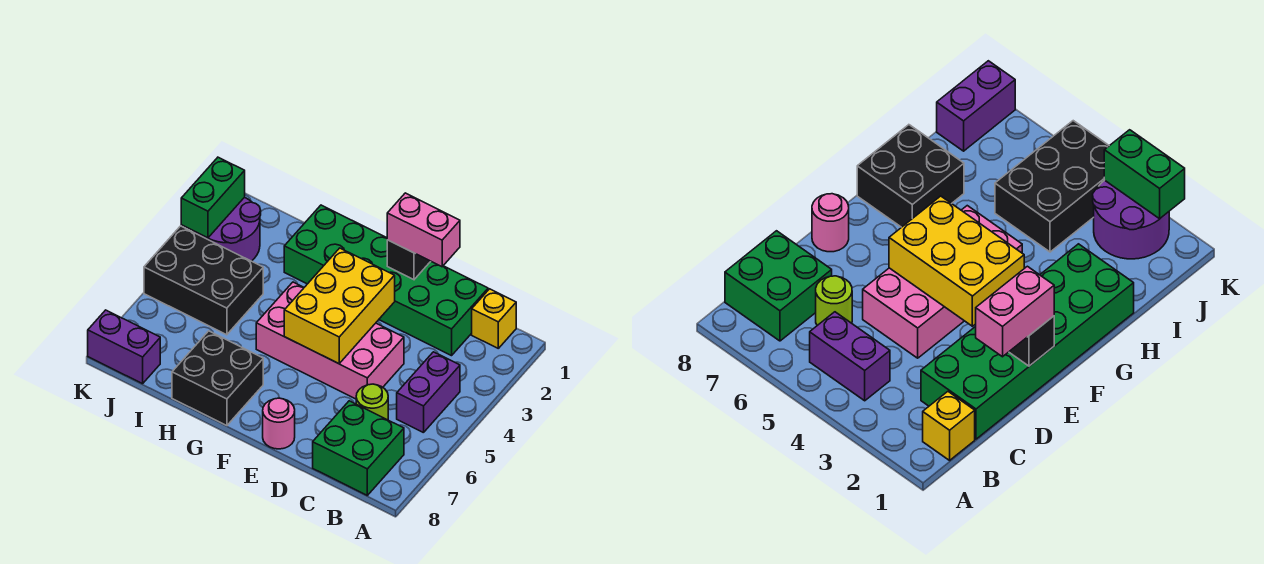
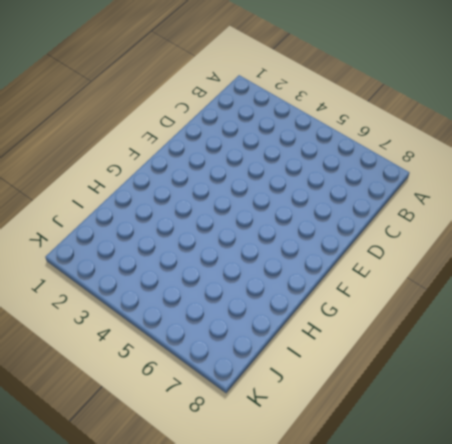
none -> yellow brick B1 level 1
none -> purple brick B4:B5 level 1
none -> green brick B7:C8 level 1

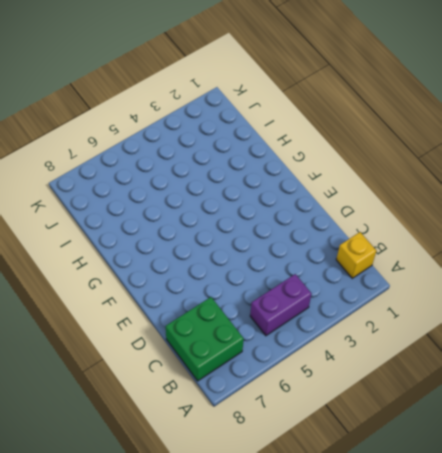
none -> green brick C1:H2 level 1
none -> lime round brick C6 level 1
none -> pink brick D4:G5 level 1

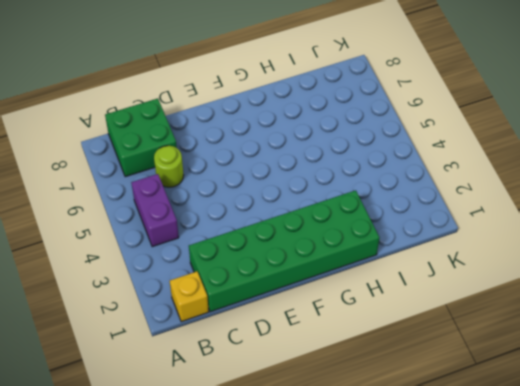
none -> pink brick D4:G5 level 1
none -> pink round brick E8 level 1
none -> black brick G7:H8 level 1

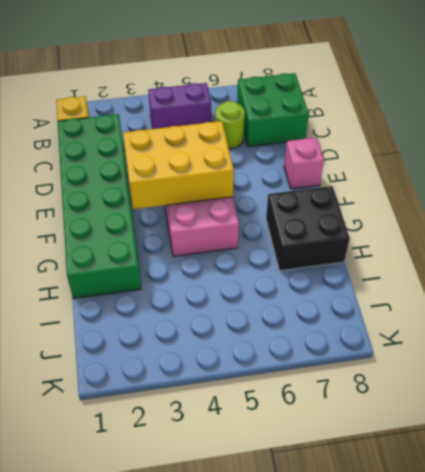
pink brick E8 level 1 -> pink round brick E8 level 1
none -> black brick I4:K5 level 1
none -> purple round brick J2:K3 level 1
none -> purple brick J8:K8 level 1

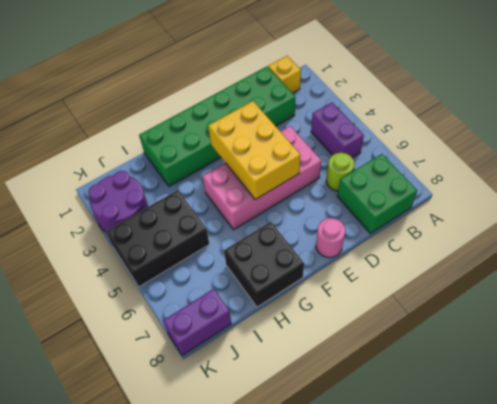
none -> black brick E1 level 2
none -> green brick K2:K3 level 2
none -> pink brick D1:E1 level 3

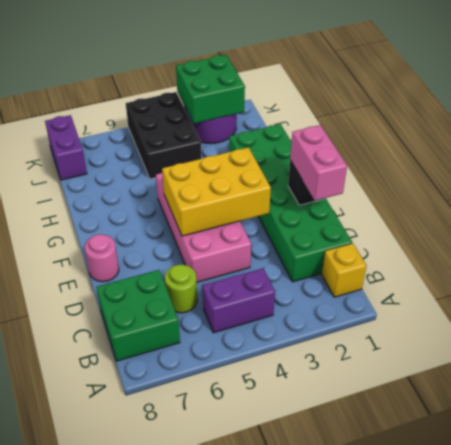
green brick J2:K3 level 2 -> green brick K2:K3 level 2
none -> black brick G7:H8 level 1

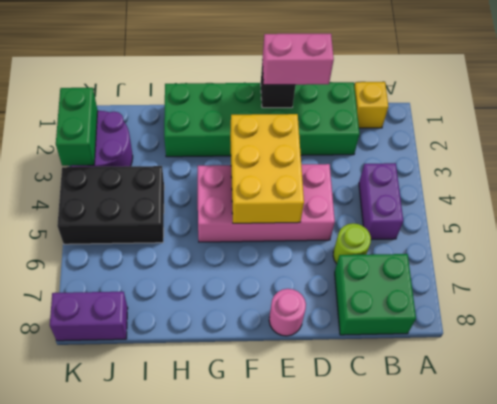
none -> black brick G7:H8 level 1

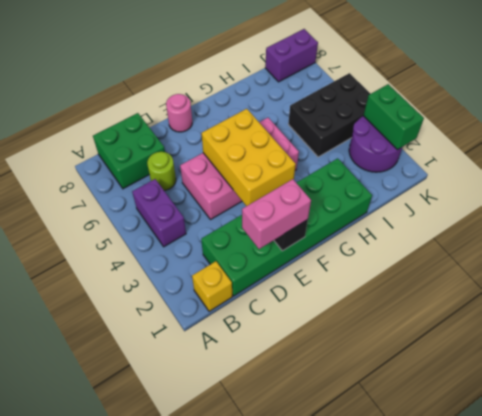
none -> black brick G7:H8 level 1

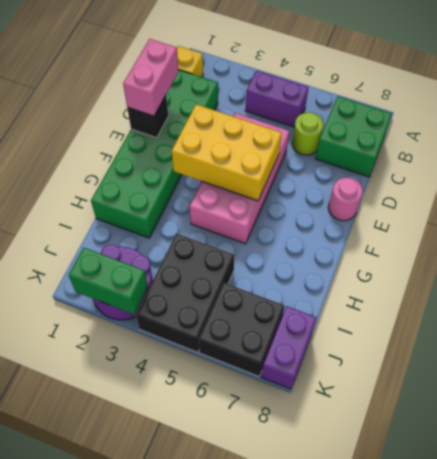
black brick J6:K7 level 1 -> black brick G7:H8 level 1

